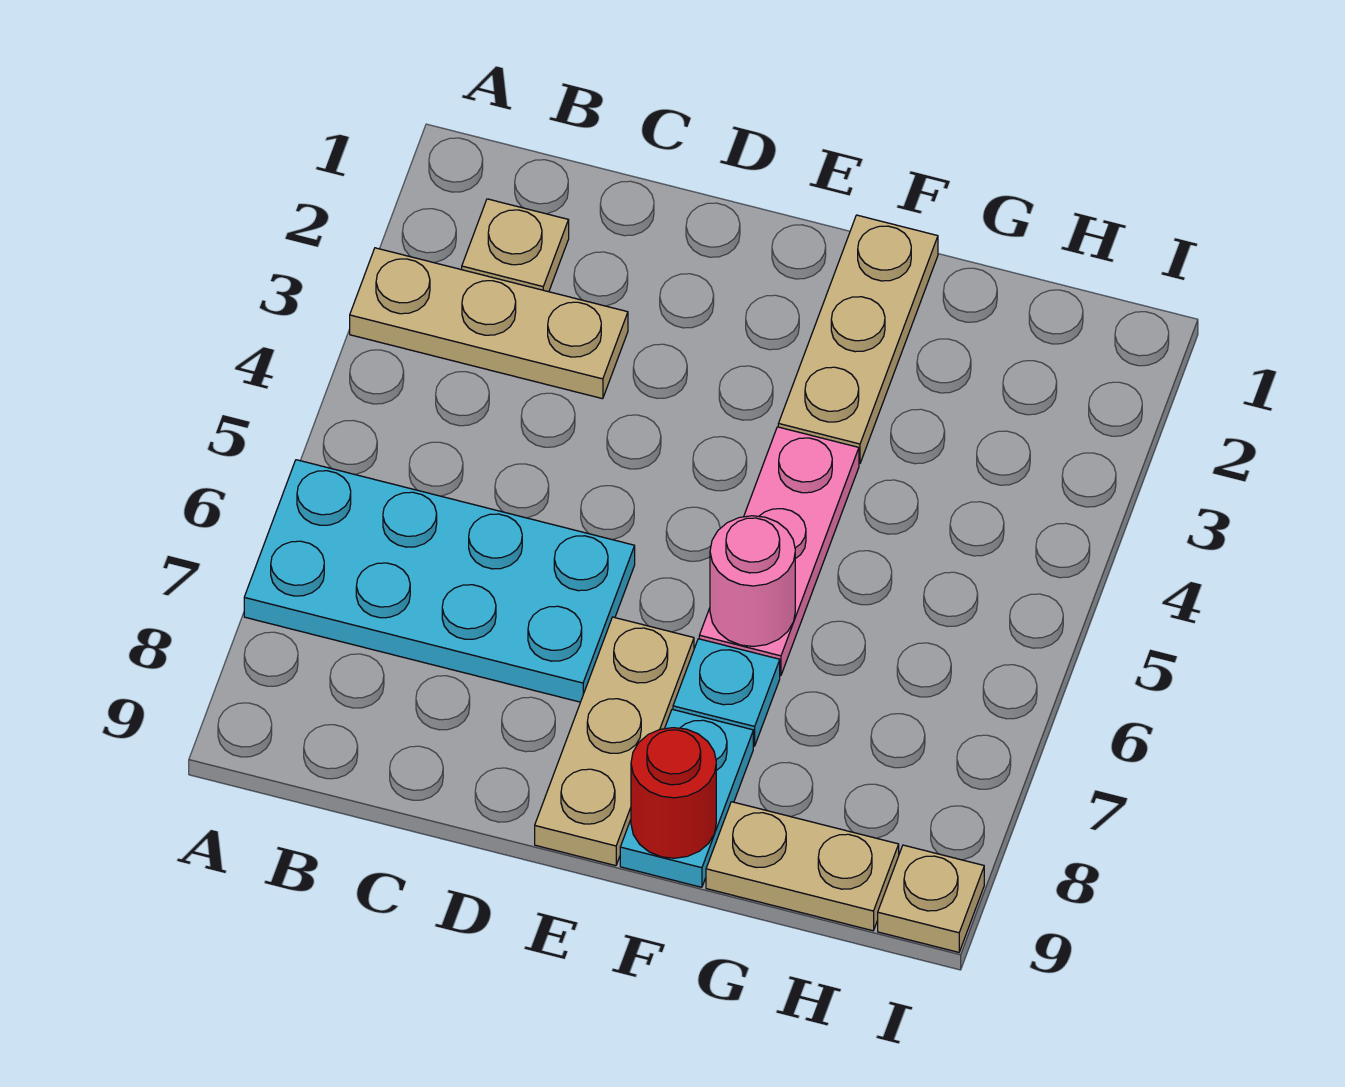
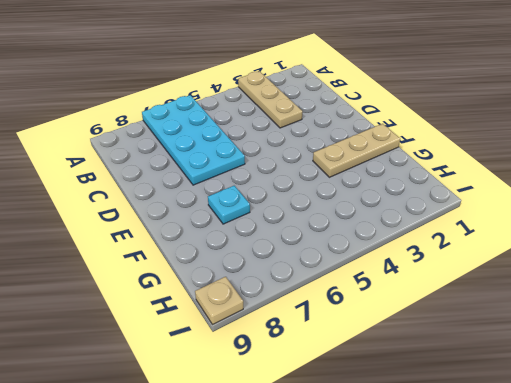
none -> tan plate B2 level 1
none -> tan plate E7:E9 level 1
none -> pink plate F4:F6 level 1

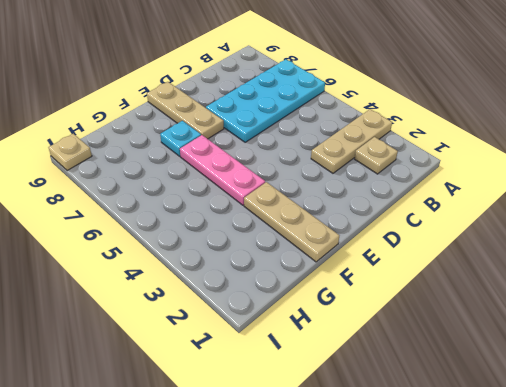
none -> cyan plate F8:F9 level 1
none -> tan plate G9:H9 level 1
none -> pink round brick F6 level 2

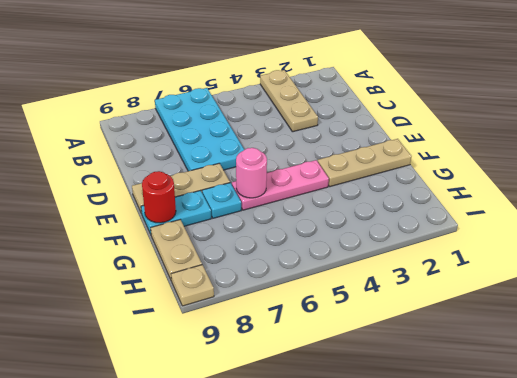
none -> tan plate B2 level 1

